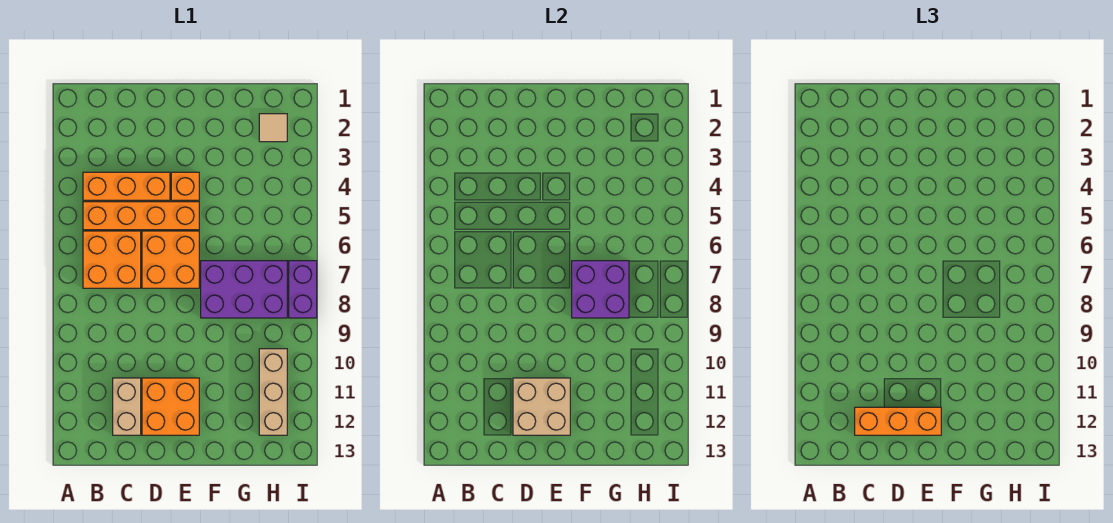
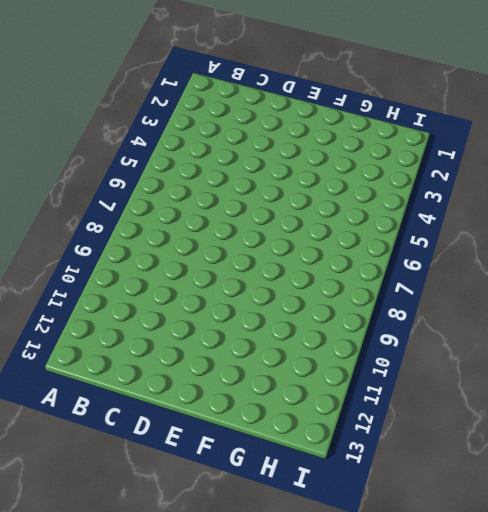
none -> orange brick B4:D4 level 1
none -> orange brick B5:E5 level 1
none -> orange brick B6:C7 level 1

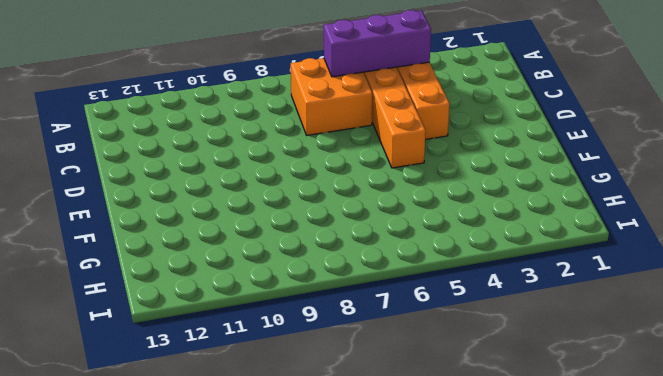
purple brick B4:B6 level 2 -> none
none -> tan brick C11:C12 level 1
none -> orange brick D6:E7 level 1
none -> orange brick D11:E12 level 1

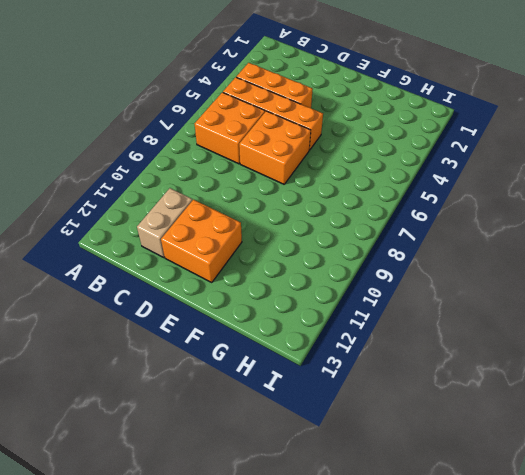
none -> orange brick E4 level 1
none -> purple brick F7:H8 level 1
none -> tan tile H2 level 1

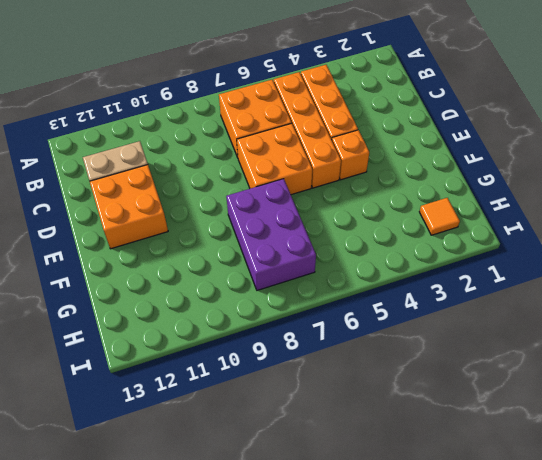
orange tile H2 level 1 -> tan tile H2 level 1
none -> tan brick H10:H12 level 1
none -> purple brick I7:I8 level 1
none -> tan brick D11:E12 level 2

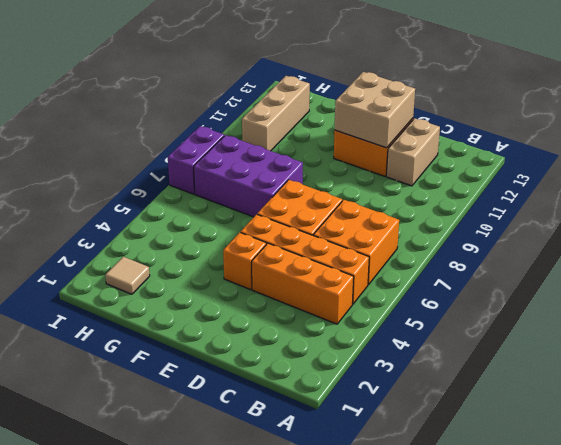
none -> purple brick F7:G8 level 2
none -> orange brick C12:E12 level 3

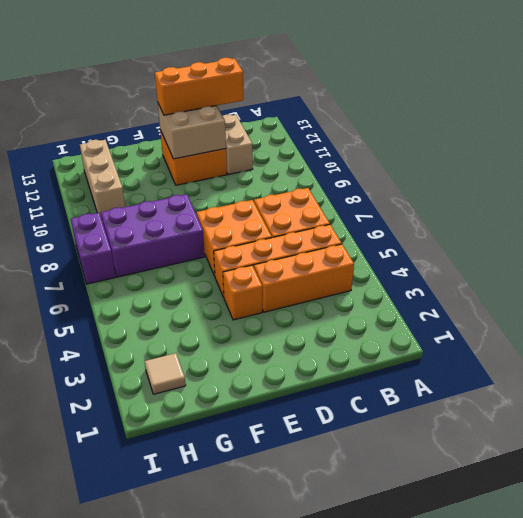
none -> purple brick F7:G8 level 2

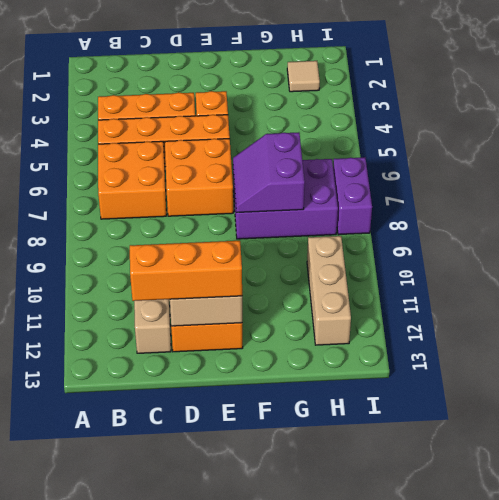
purple slope F7:G8 level 2 top G -> purple brick F7:G8 level 2

